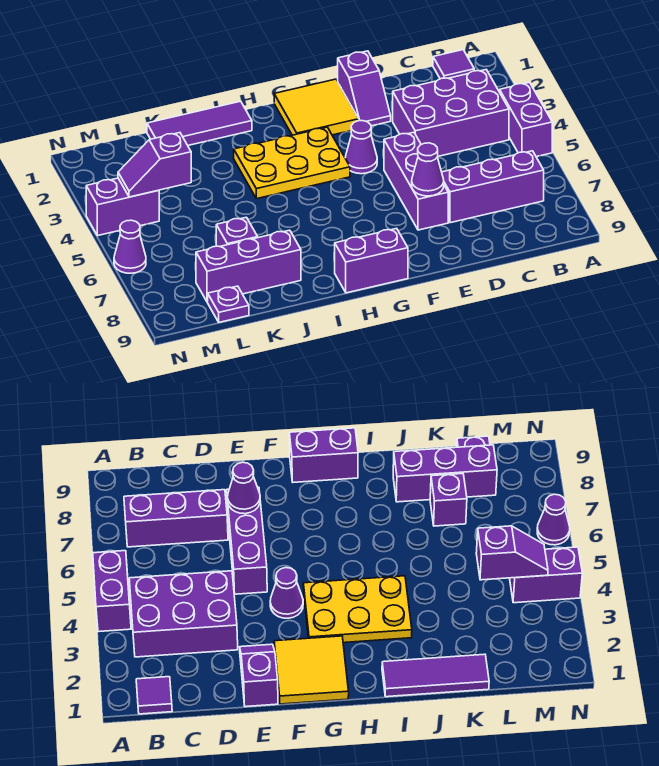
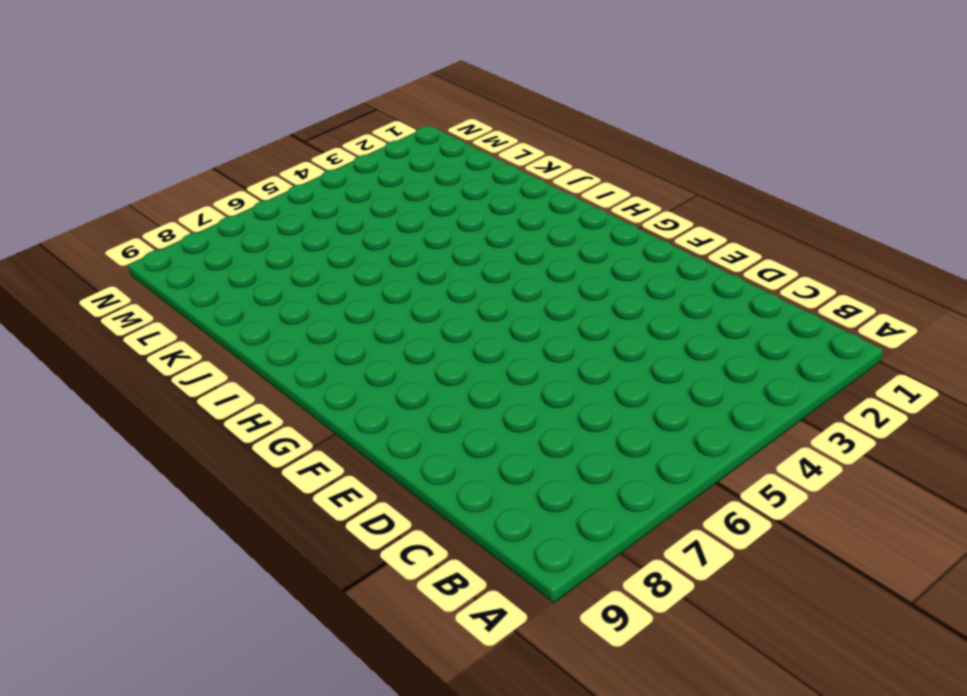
none -> purple brick A4:A5 level 1
none -> purple tile B1 level 1
none -> purple brick B3:D4 level 1

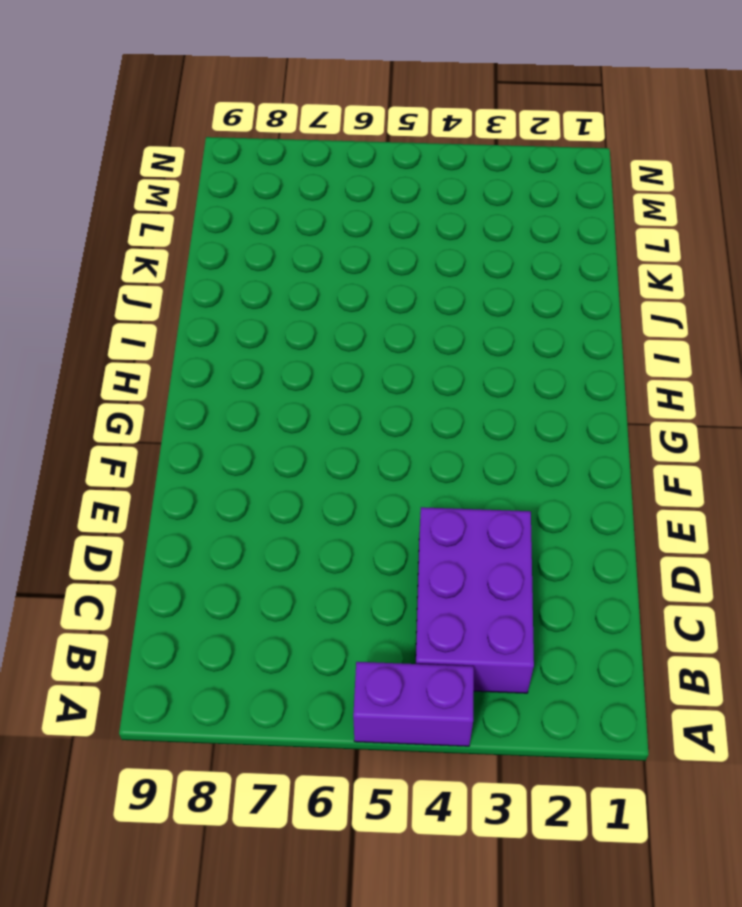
none -> purple tile B1 level 1
none -> purple brick B7:D7 level 1
none -> purple slope E1:E2 level 1 top 1

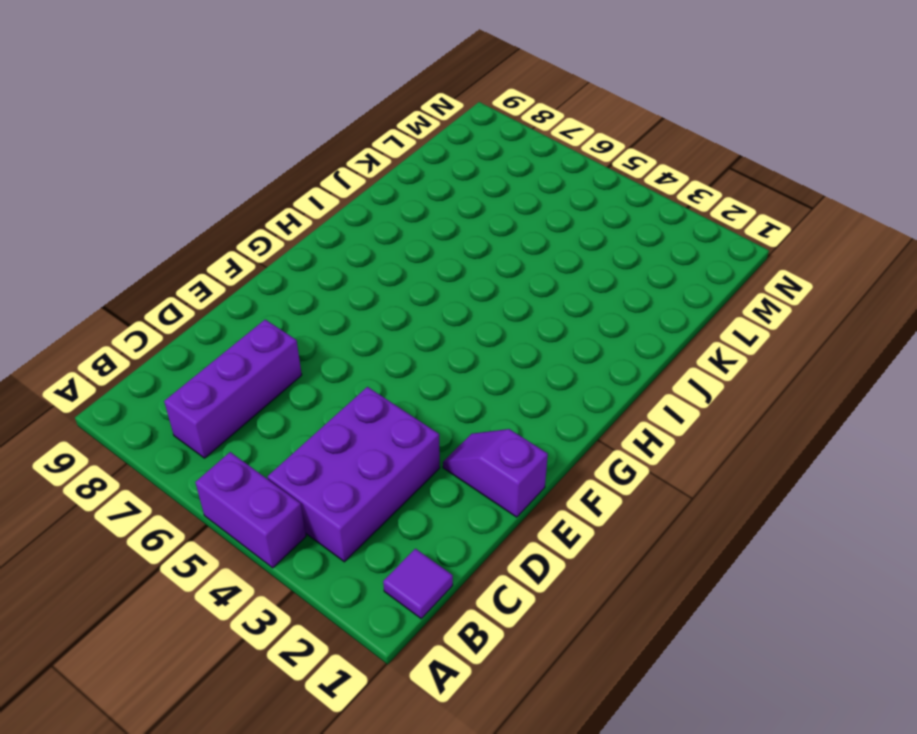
none -> purple brick E5:E7 level 1
none -> yellow tile F1:G2 level 1
none -> purple cone F4 level 1

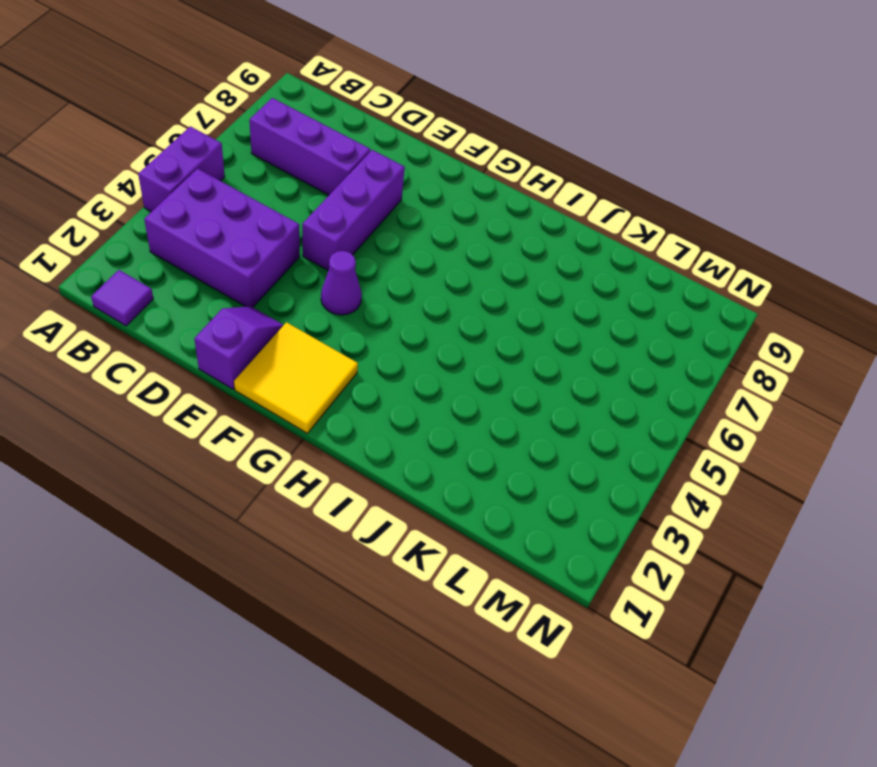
none -> yellow plate G3:I4 level 1
none -> purple brick G9:H9 level 1
none -> purple tile I1:K1 level 1

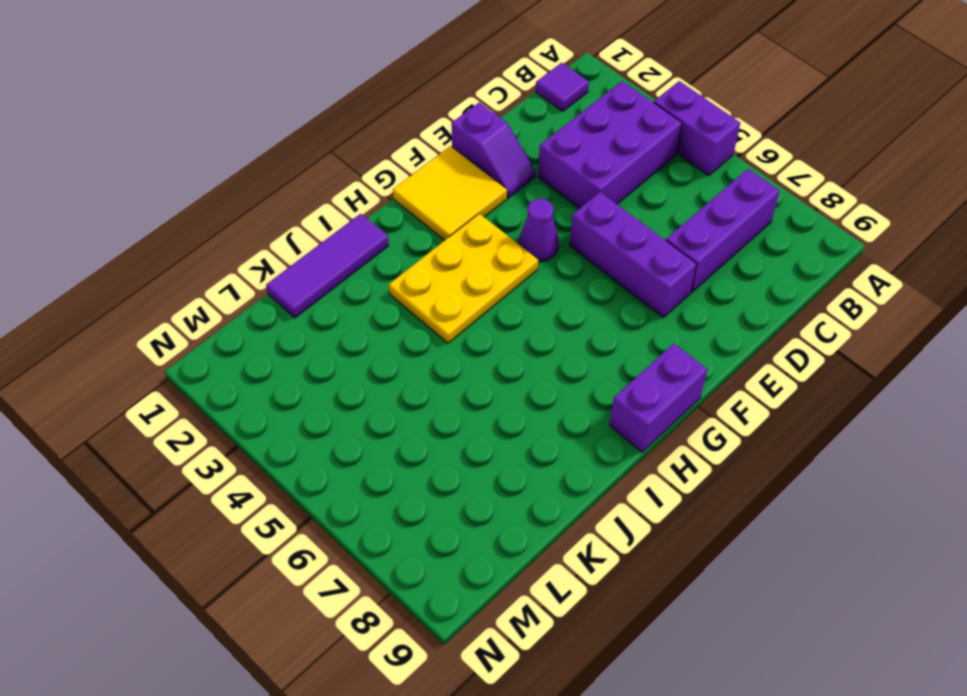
none -> purple brick J8:L8 level 1
none -> purple brick K7 level 1
none -> purple plate L9 level 1

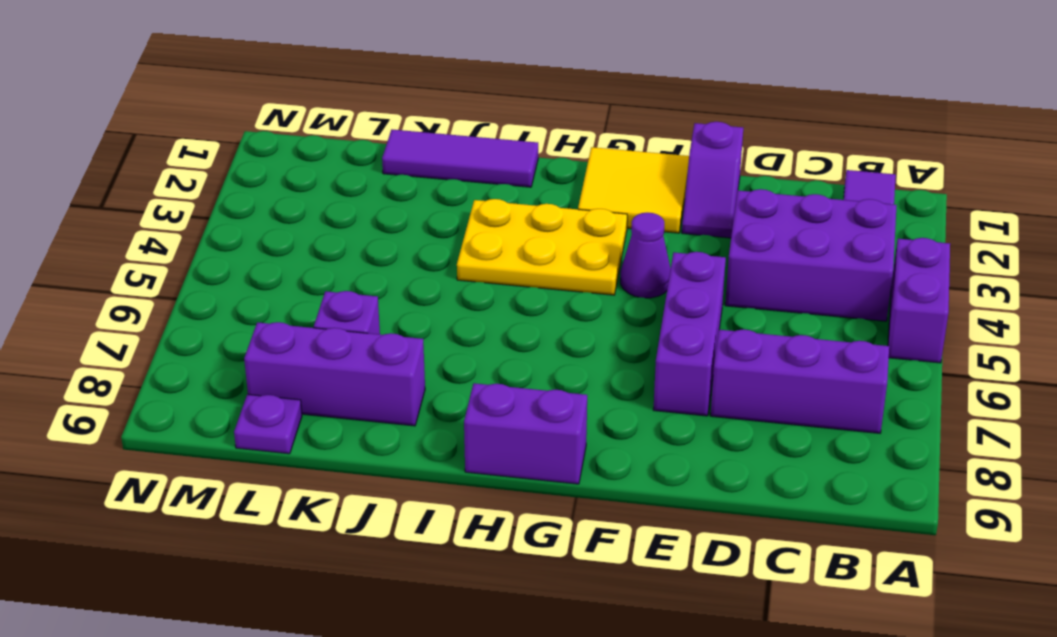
none -> purple brick M4:N4 level 1
none -> purple cone N6 level 1
none -> purple cone E7 level 2

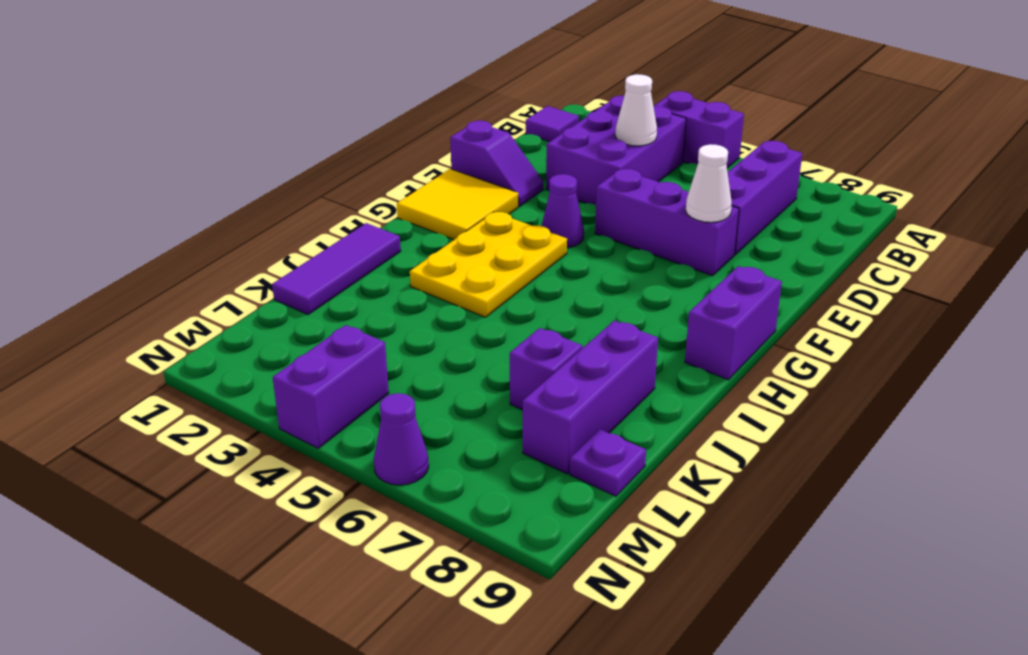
white cone C4 level 2 -> none
white cone E7 level 2 -> purple cone E7 level 2
none -> purple slope L4:M4 level 2 top L

